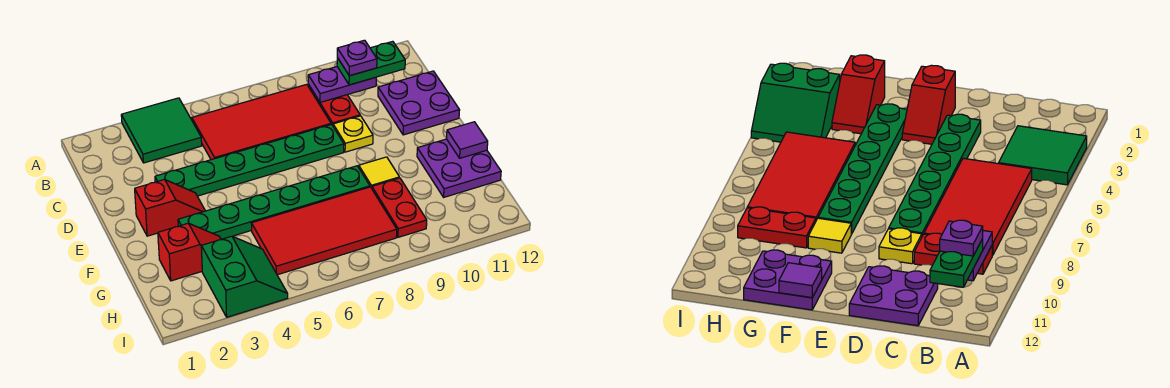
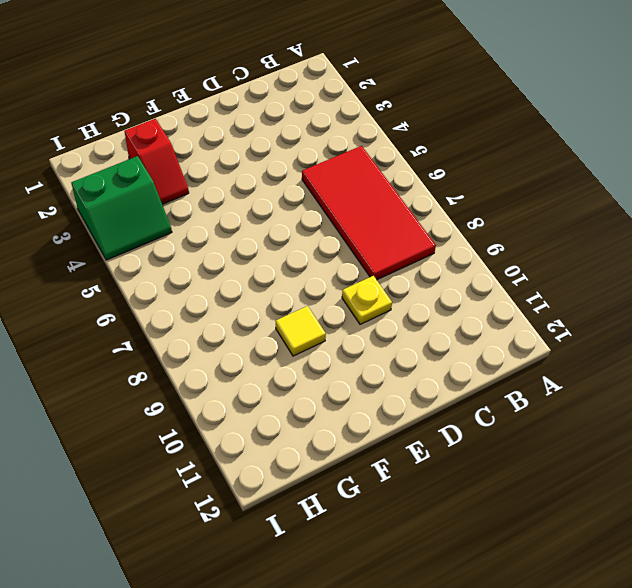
none -> green tile A3:B4 level 1
none -> red plate B9:C9 level 1
none -> purple plate C11:D12 level 1

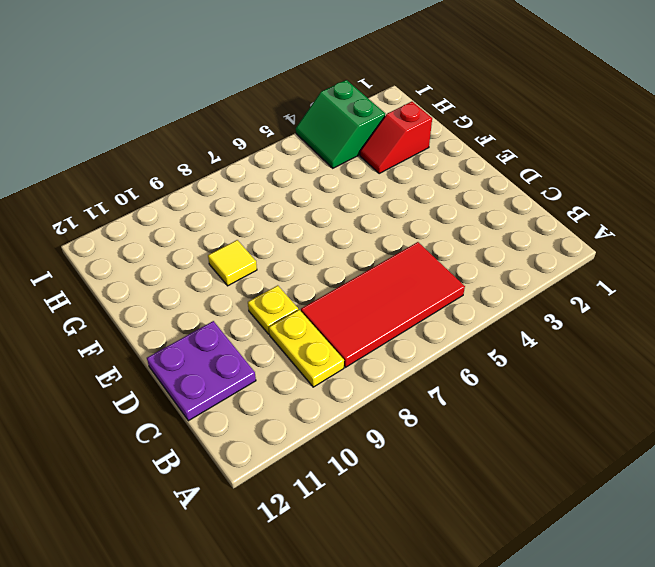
yellow plate B9:C9 level 1 -> red plate B9:C9 level 1
none -> green tile A3:B4 level 1
none -> green plate D3:D8 level 1
none -> red slope E2:E3 level 1 top 2

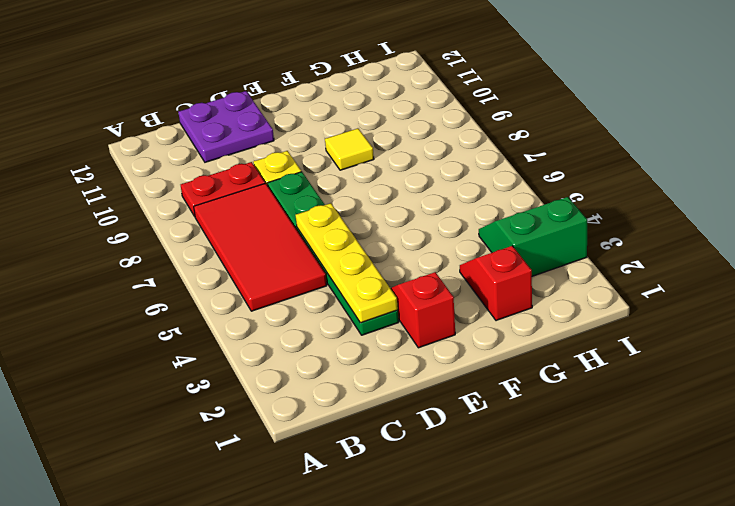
yellow plate D3:D6 level 2 -> none
none -> green tile A3:B4 level 1
none -> green plate F3:F8 level 1
none -> purple plate F11:G12 level 1

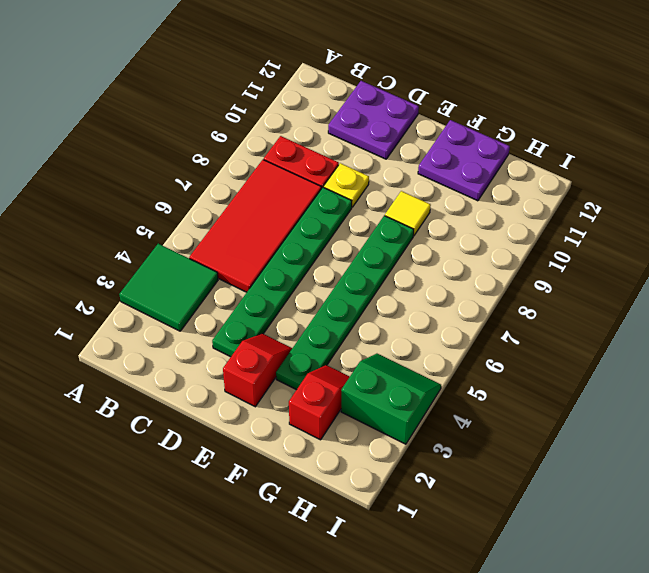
none -> red tile G5:H8 level 1
none -> red plate G9:H9 level 1
none -> purple plate B9:B10 level 2

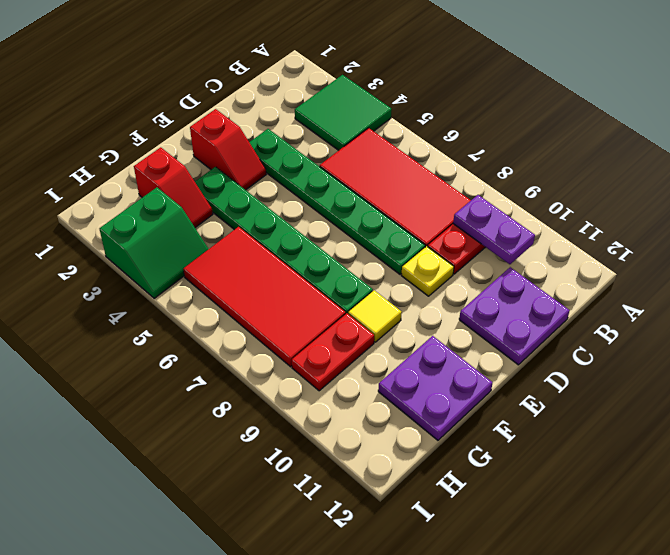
none -> purple tile F12 level 2
none -> green plate B10:B11 level 3
none -> purple plate B10 level 4

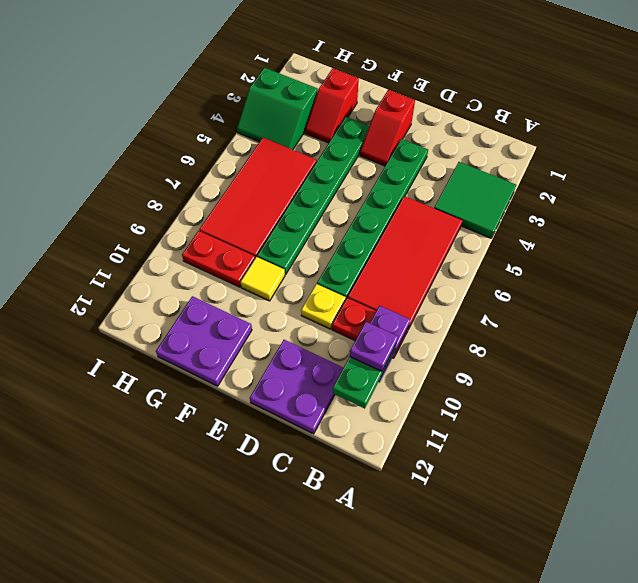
none -> purple tile F12 level 2

